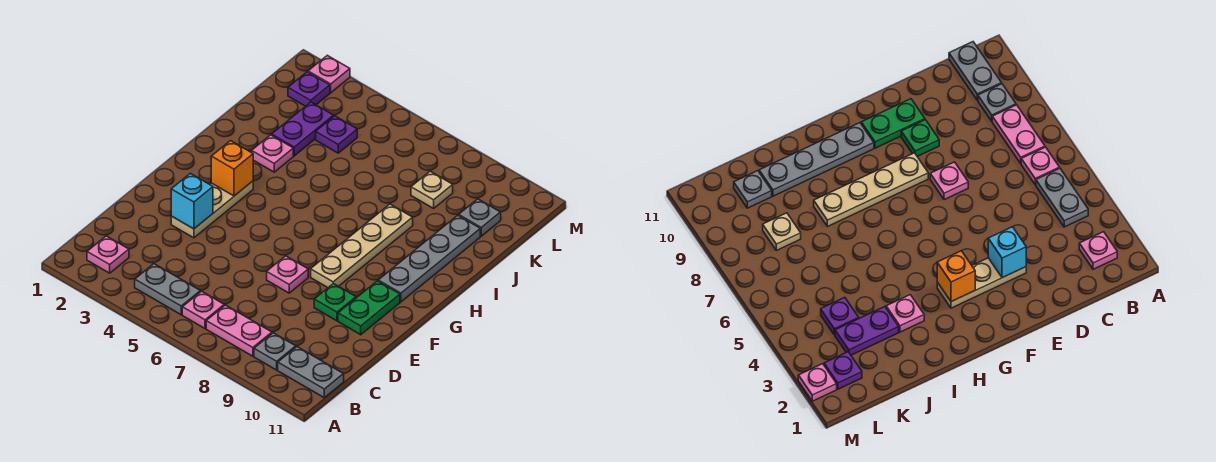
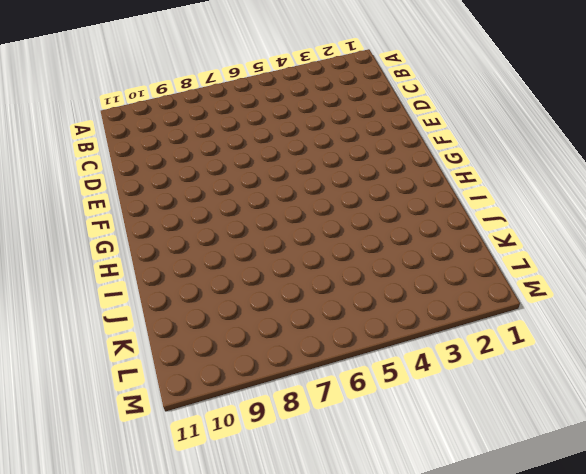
none -> pink plate B2 level 1
none -> grey plate B4:B5 level 1
none -> pink plate B6 level 1

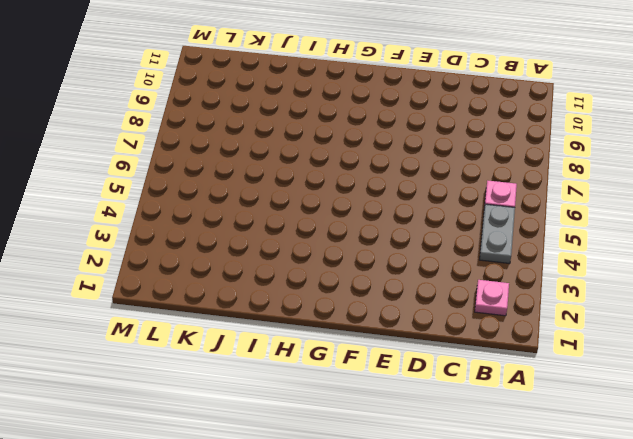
none -> pink plate B7:B8 level 1
none -> grey plate B9 level 1
none -> grey plate B10:B11 level 1

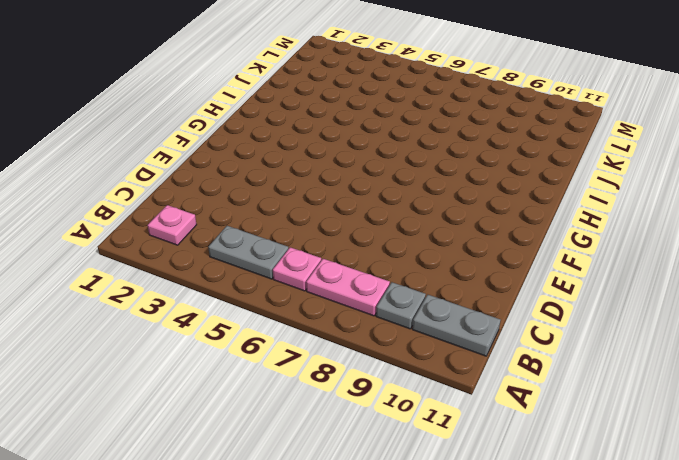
none -> tan plate E3:G3 level 1
none -> pink plate E7 level 1
none -> green plate E9 level 1

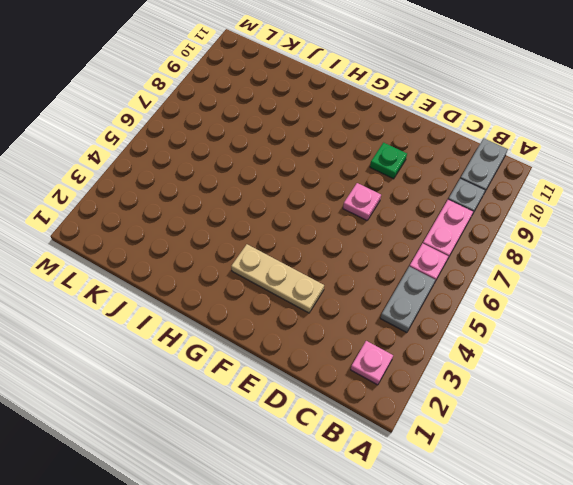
none -> green plate E10:F10 level 1
none -> tan plate F8:I8 level 1
none -> grey plate G10:J10 level 1

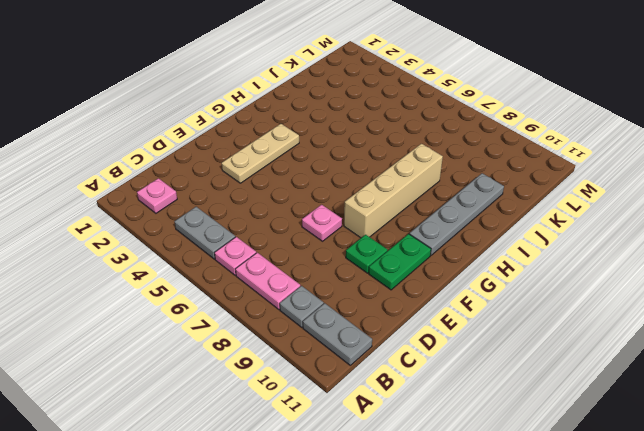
tan brick F8:I8 level 1 -> tan plate F8:I8 level 1
none -> pink plate I3 level 1
none -> purple plate J3:K3 level 1
none -> purple plate K4 level 1

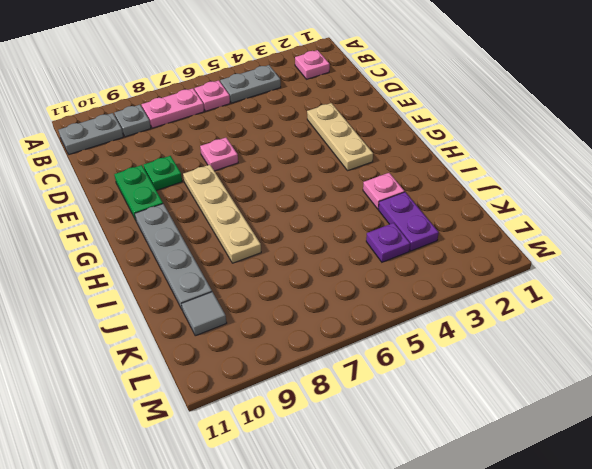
grey tile K10 level 1 -> grey plate K10 level 1
none -> tan plate K8 level 1
none -> purple plate L2 level 1
none -> pink plate M2 level 1

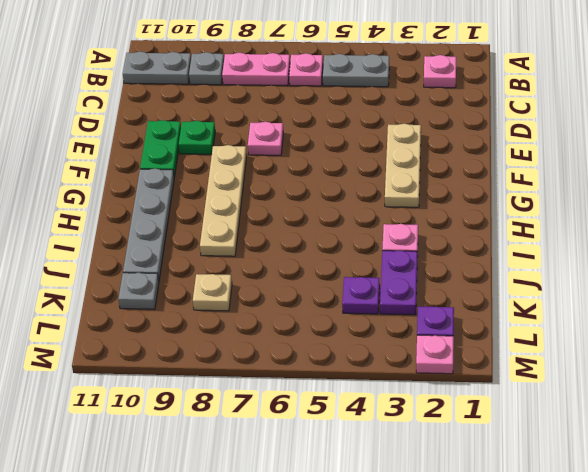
none -> cyan brick E3 level 2
none -> orange brick G3 level 2

